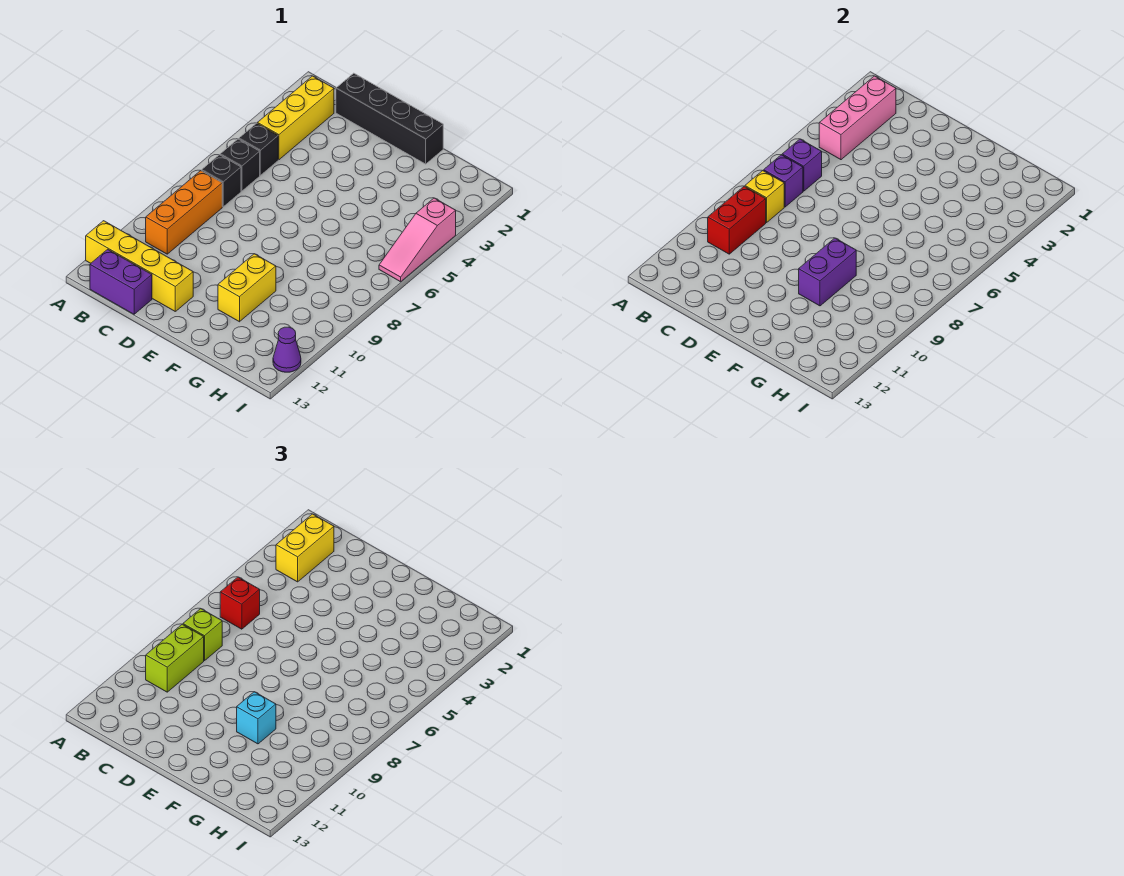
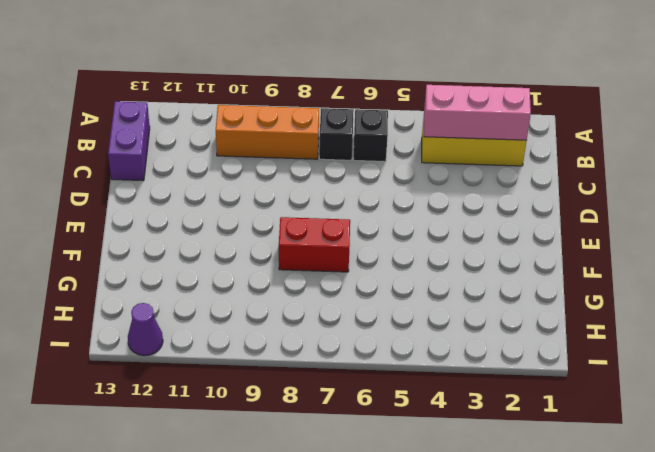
red brick F7:F8 level 1 -> red brick B9:B10 level 2
none -> yellow brick A12:D12 level 1
none -> black brick B5 level 1
none -> black brick C1:F1 level 1

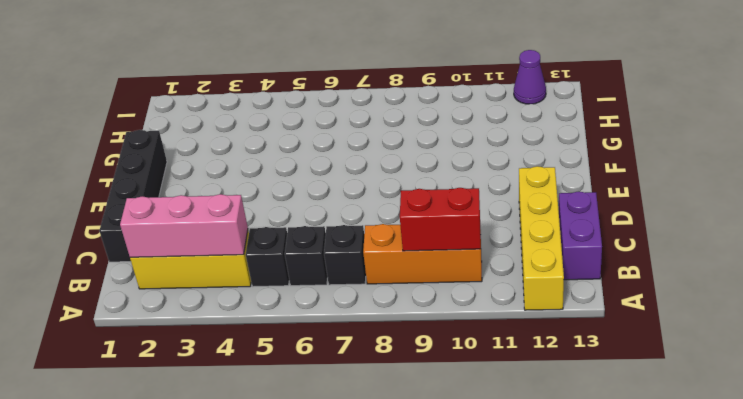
none -> yellow brick F10:F11 level 1
none -> pink slope I4:I6 level 1 top 4
none -> purple brick B6 level 2

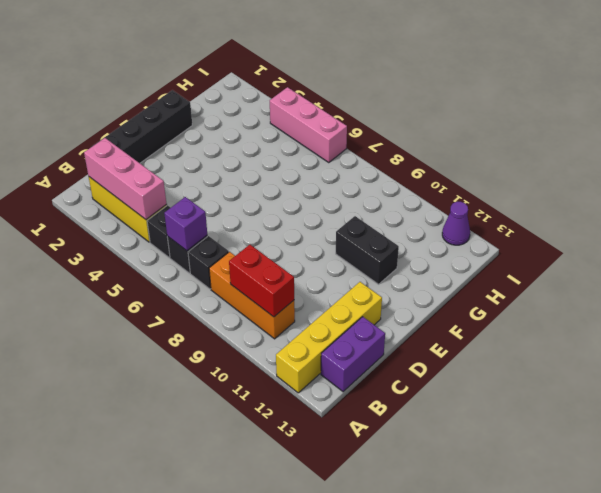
black brick F10:F11 level 1 -> yellow brick F10:F11 level 1
pink brick I4:I6 level 1 -> pink slope I4:I6 level 1 top 4
none -> purple brick B7 level 2
none -> yellow brick B8 level 2
none -> purple brick F9:F10 level 2

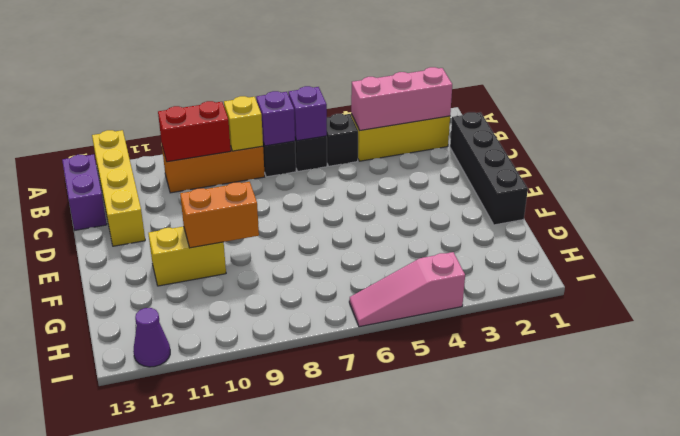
orange brick F9:F10 level 2 -> purple brick F9:F10 level 2
none -> yellow brick B2:B3 level 3
none -> red brick B6 level 3
none -> lime brick B8 level 3

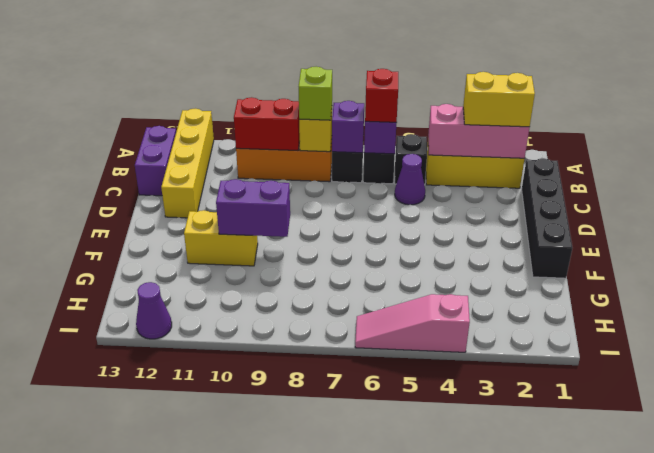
purple cone C5 level 1 -> none
none -> lime brick B9:B10 level 3
none -> cyan brick F10 level 3

